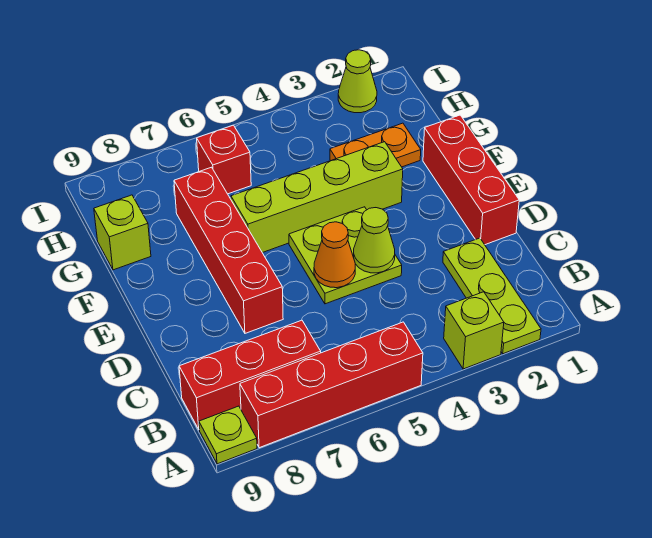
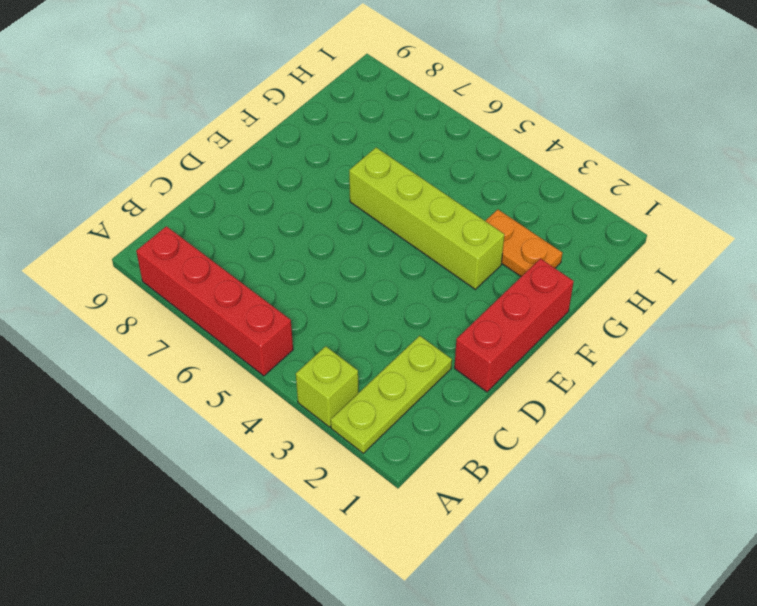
none -> lime plate A9 level 1
none -> red brick B7:B9 level 1
none -> lime plate D4:E5 level 1

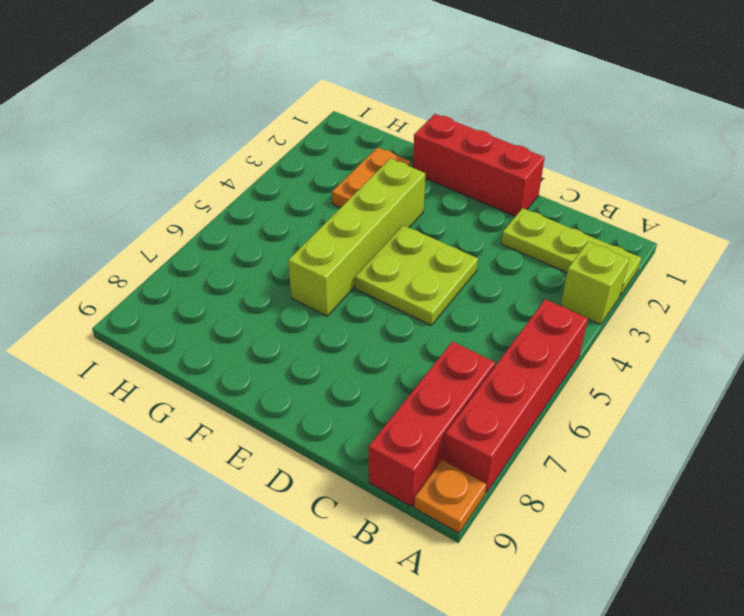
orange plate A9 level 1 -> lime plate A9 level 1
none -> red brick D7:G7 level 1
none -> lime brick G9 level 1
none -> red brick H6 level 1

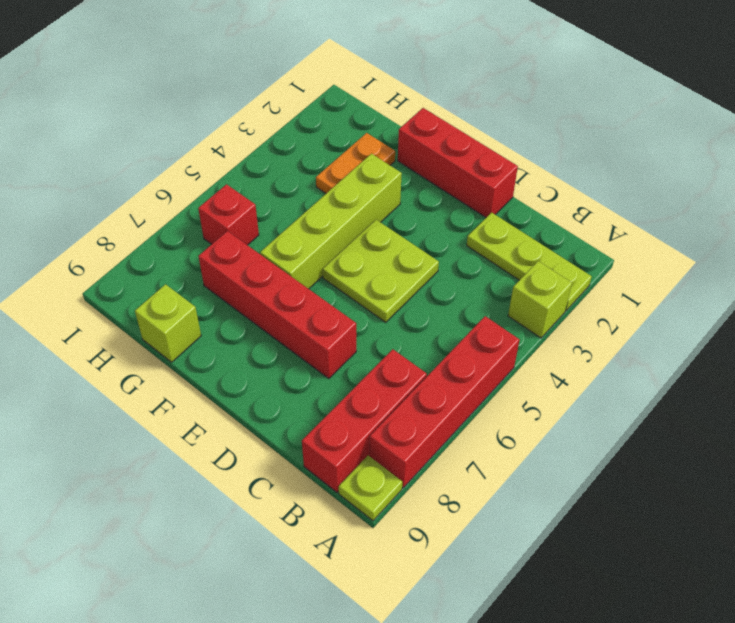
none -> lime cone I2 level 1
none -> lime cone D4 level 2
none -> orange cone D5 level 2

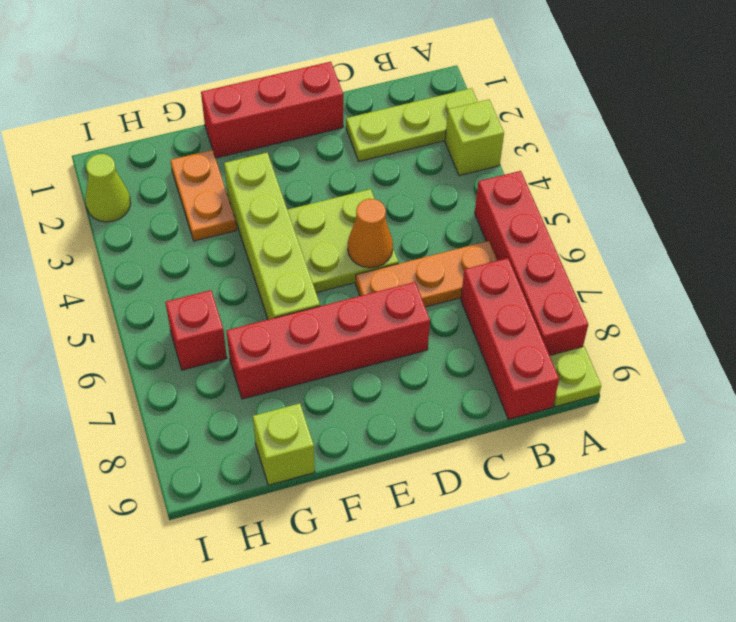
orange plate B6:D6 level 1 -> none
none -> lime cone D4 level 2

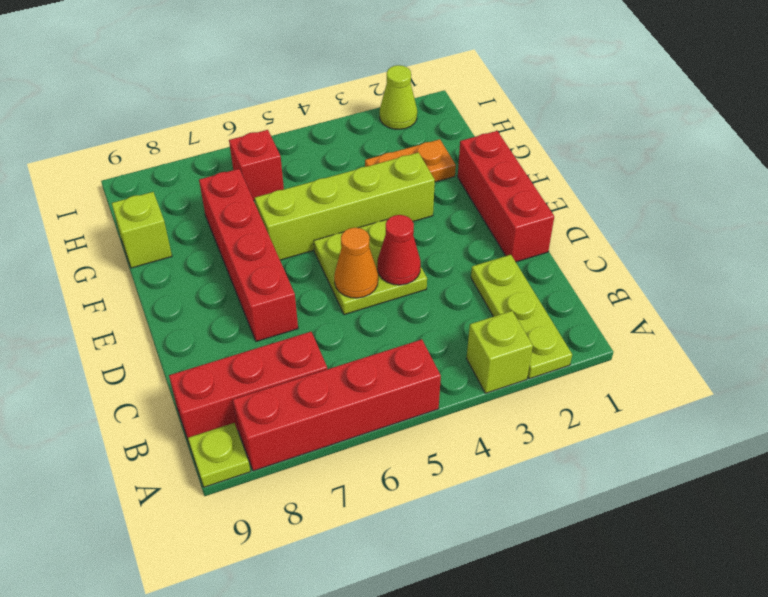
red cone D4 level 2 -> lime cone D4 level 2

